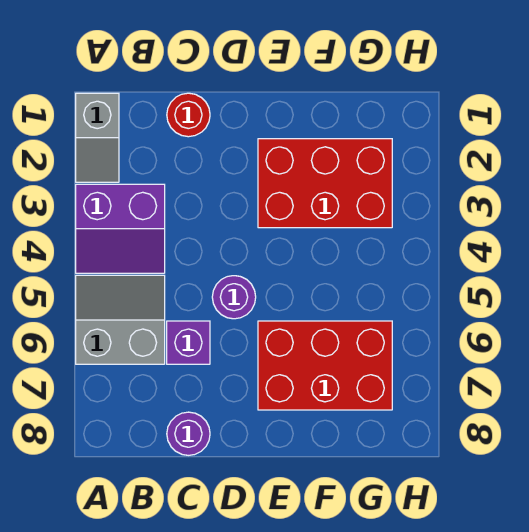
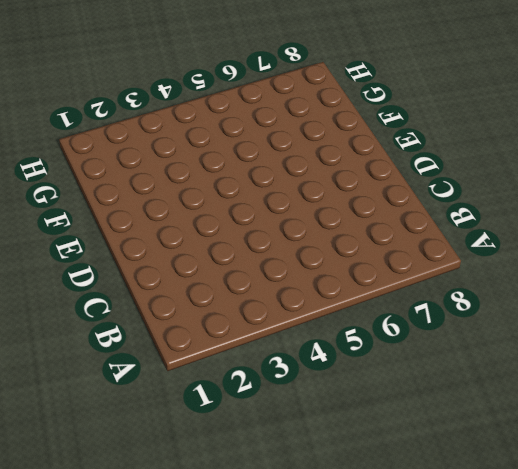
none -> grey slope A1:A2 level 1 top 1
none -> purple slope A3:B4 level 1 top 3

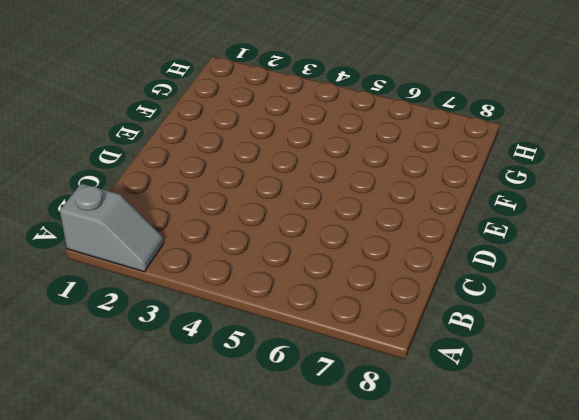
none -> purple slope A3:B4 level 1 top 3
none -> grey slope A5:B6 level 1 top 6

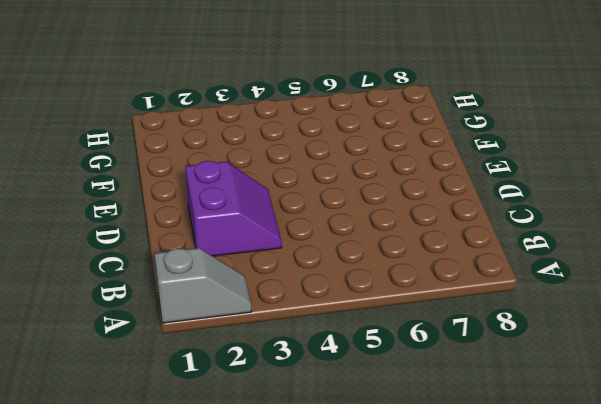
purple slope C2:D3 level 1 top 2 -> purple slope A3:B4 level 1 top 3
none -> grey slope A5:B6 level 1 top 6
none -> red round brick C1 level 1

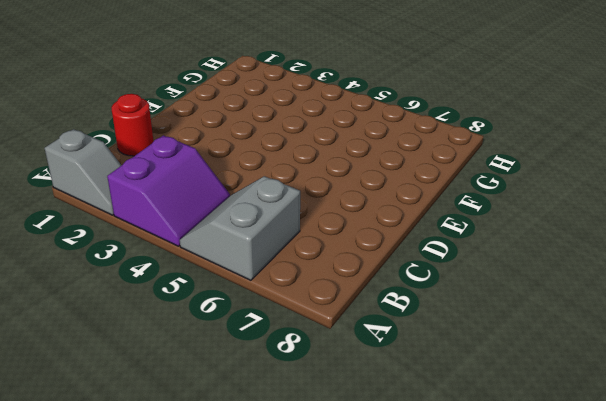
none -> purple brick C6 level 1
none -> purple round brick C8 level 1

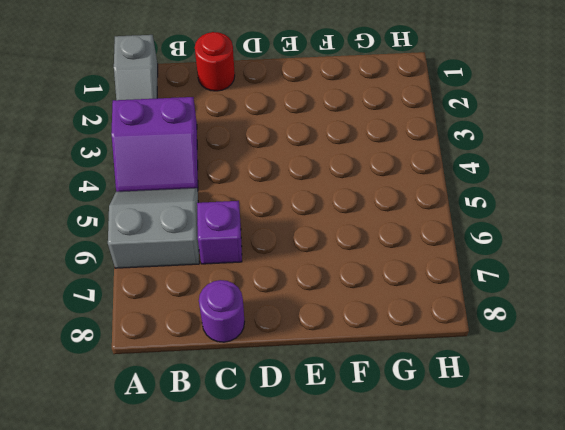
none -> purple round brick D5 level 1
none -> red brick E2:G3 level 1

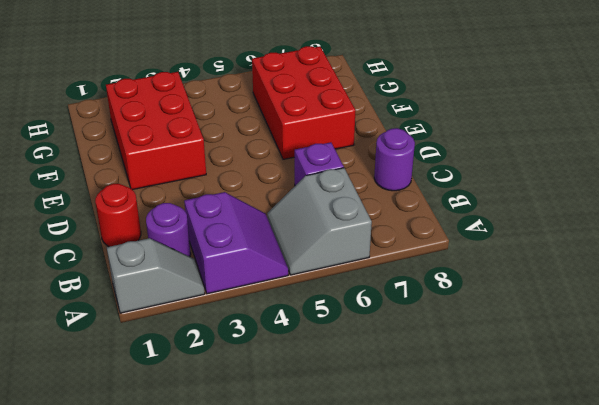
purple round brick B2 level 1 -> purple round brick D5 level 1

